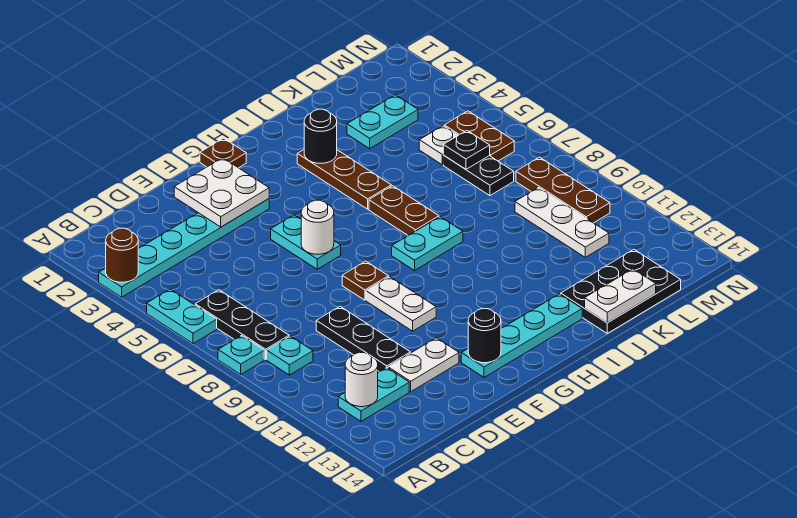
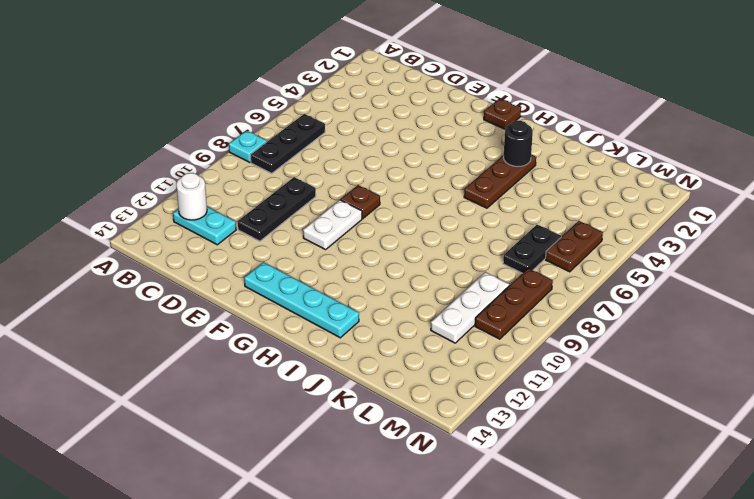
none -> cyan plate A3:F3 level 1
none -> cyan plate A5:A6 level 1
none -> cyan plate B9 level 1
none -> white plate D12:E12 level 1

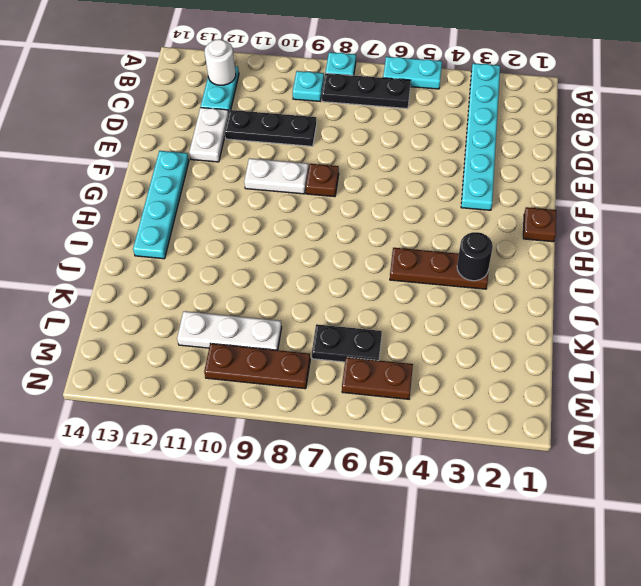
none -> cyan plate F5:F6 level 1
none -> cyan plate H8:I8 level 1
none -> brown plate I6:I7 level 1
none -> black plate J13:L14 level 1

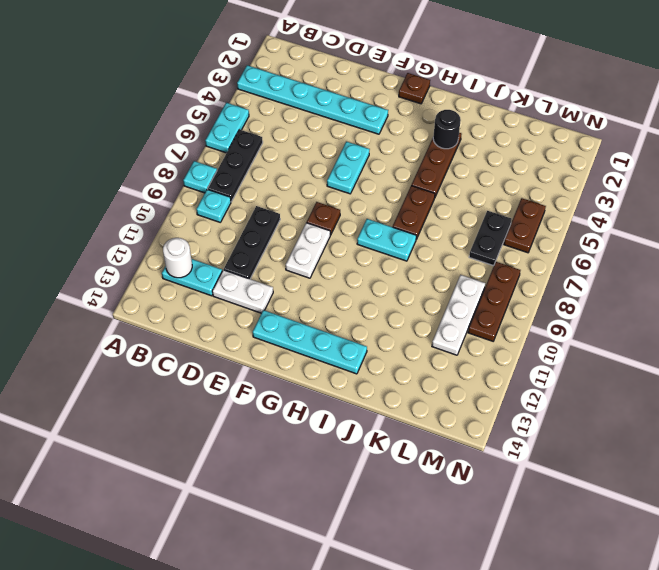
none -> black plate J13:L14 level 1
none -> cyan plate K3:L3 level 1
none -> white plate L5 level 1
none -> brown round brick A3 level 2

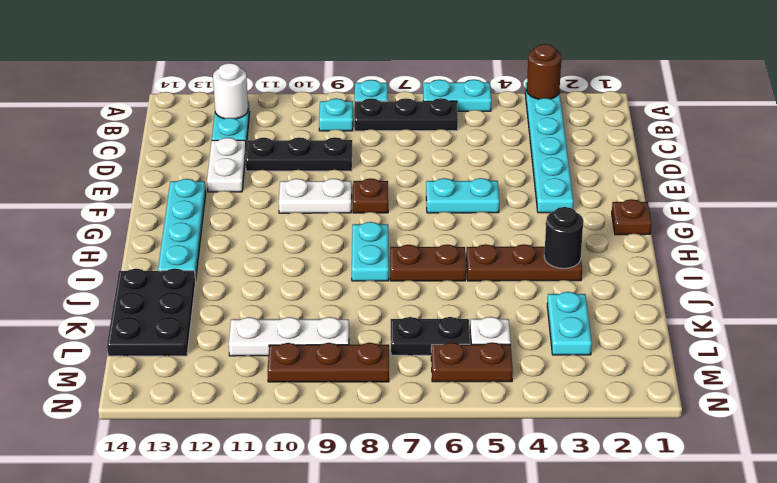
none -> white plate E2:F3 level 2
none -> white round brick F6 level 2
none -> black round brick F13 level 2
none -> white plate J14:K14 level 2

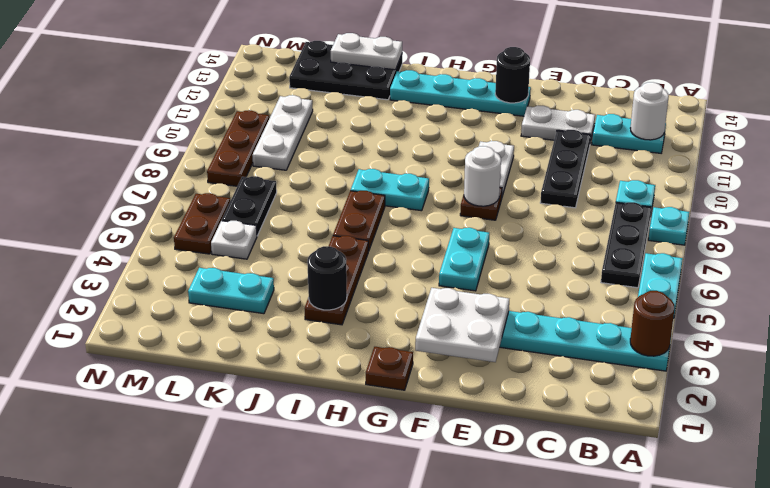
white round brick F8 level 2 -> white round brick F6 level 2
none -> black plate L6 level 2

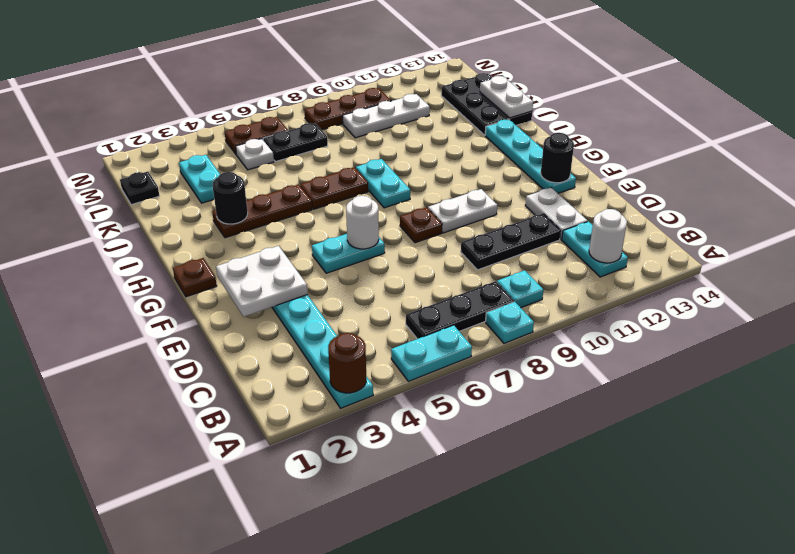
black plate L1 level 1 -> black plate L6 level 2

